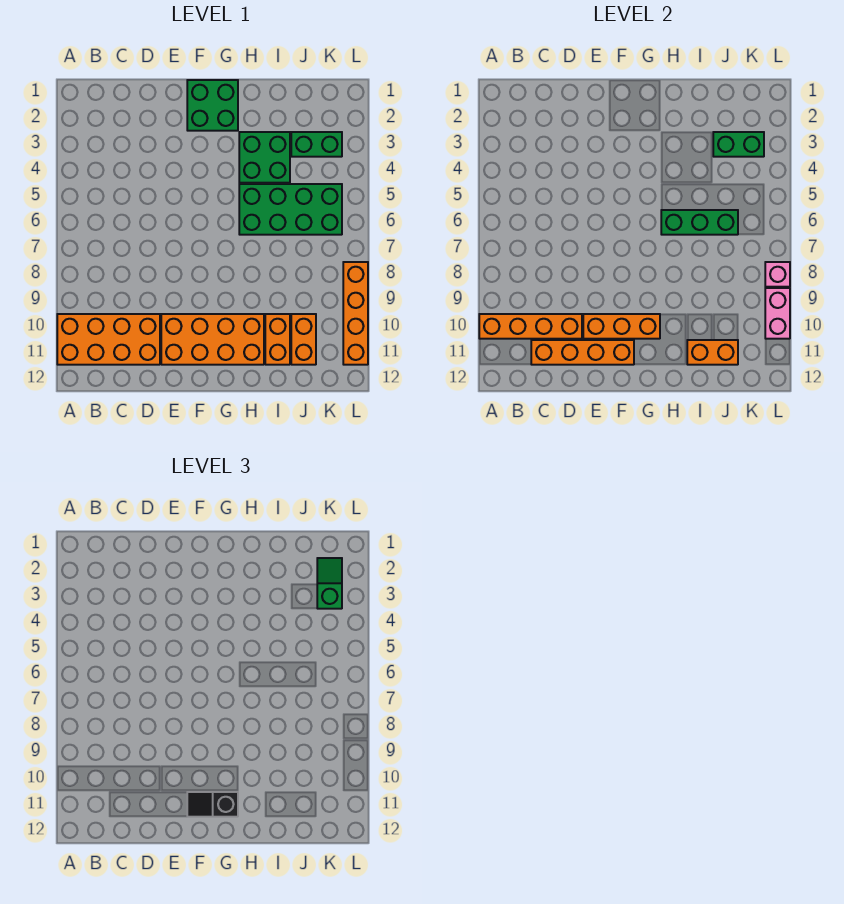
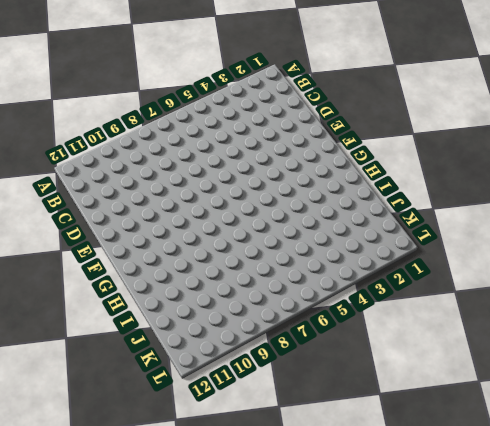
none -> orange brick A10:D11 level 1
none -> orange brick E10:H11 level 1
none -> green brick F1:G2 level 1

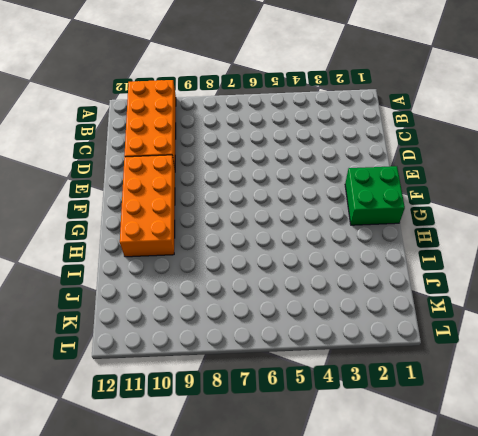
none -> green brick H3:I4 level 1
none -> green brick H5:K6 level 1
none -> orange brick I10:I11 level 1

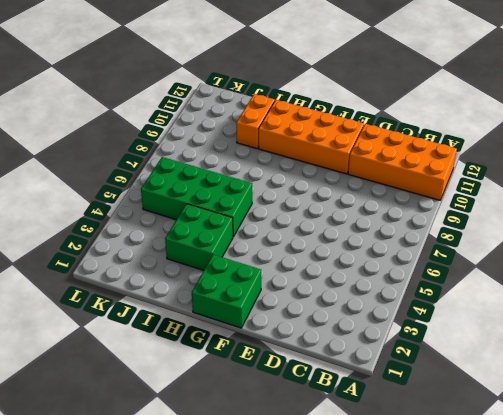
none -> green brick J3:K3 level 1
none -> orange brick J10:J11 level 1
none -> orange brick L8:L11 level 1

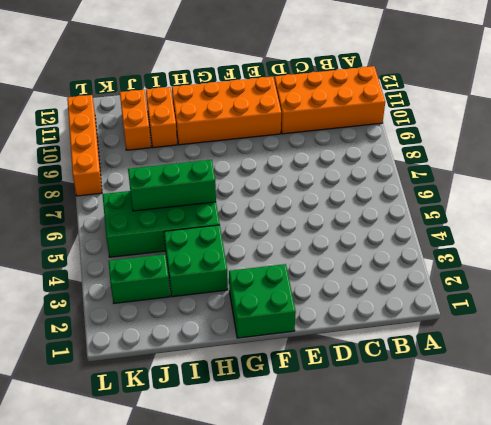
none -> orange brick A10:D10 level 2
none -> orange brick C11:F11 level 2
none -> orange brick E10:G10 level 2

